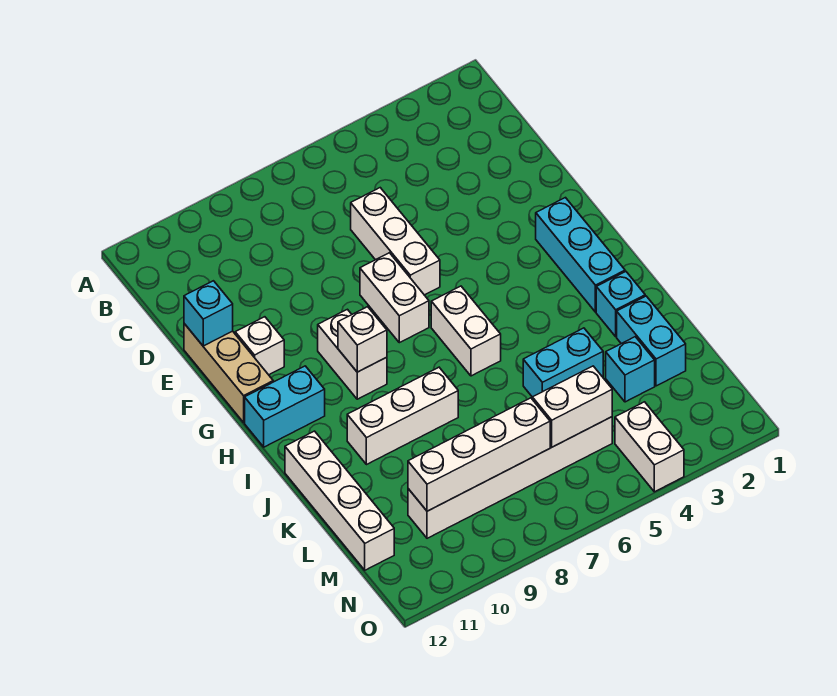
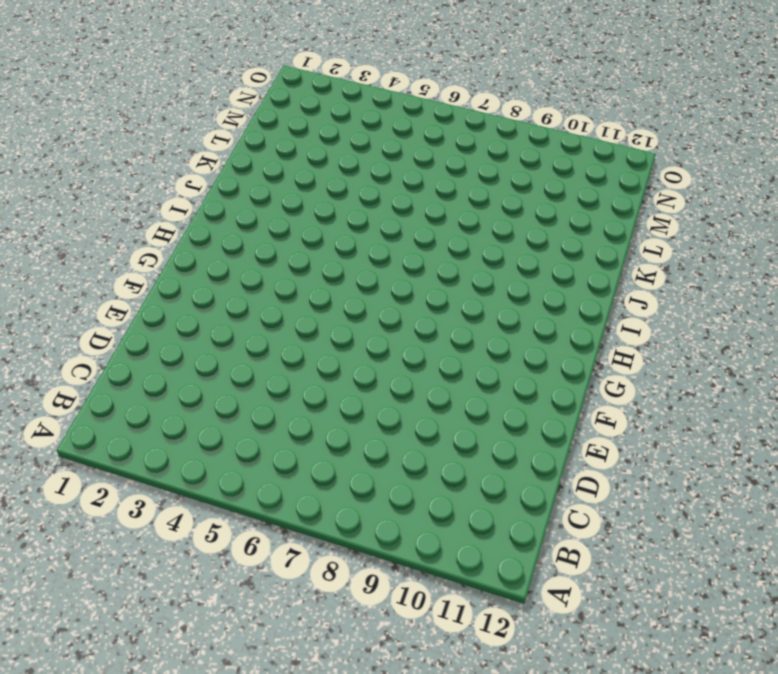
none -> white brick D6:F6 level 1
none -> tan brick E12:G12 level 1
none -> white brick F7:G7 level 1

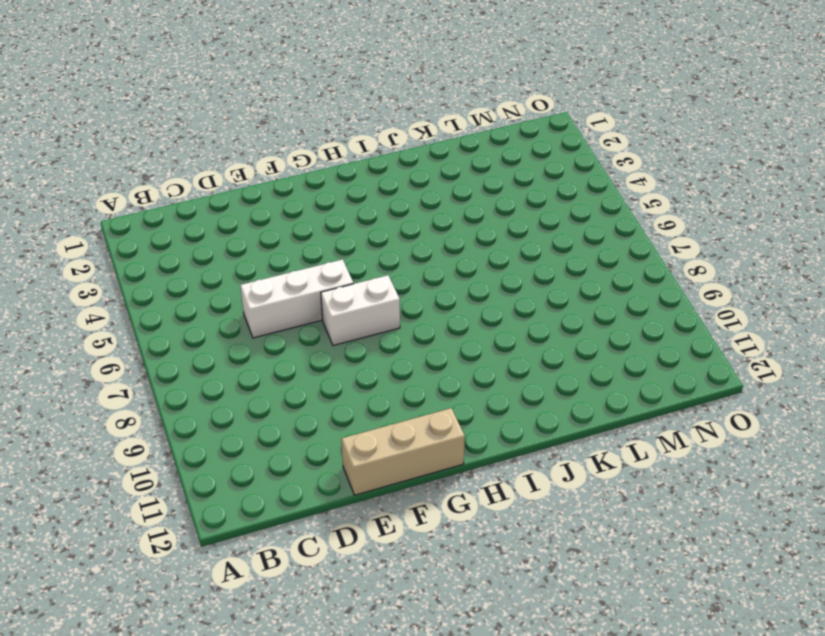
none -> white brick F11 level 1
none -> cyan brick G2:I2 level 1
none -> white brick G9:H9 level 1

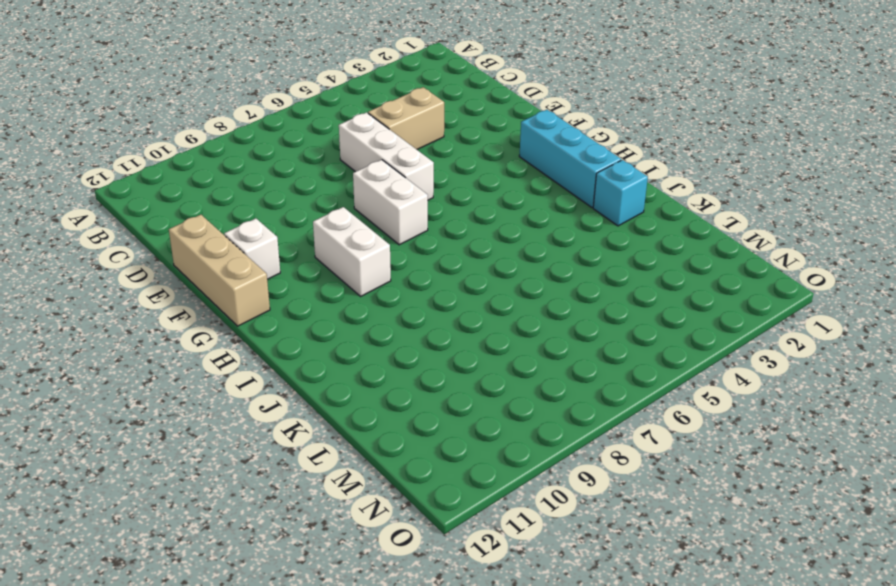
tan brick D4:D5 level 1 -> none
none -> white brick H6:I6 level 1
none -> cyan brick H11:H12 level 1
none -> white brick J8:J10 level 1

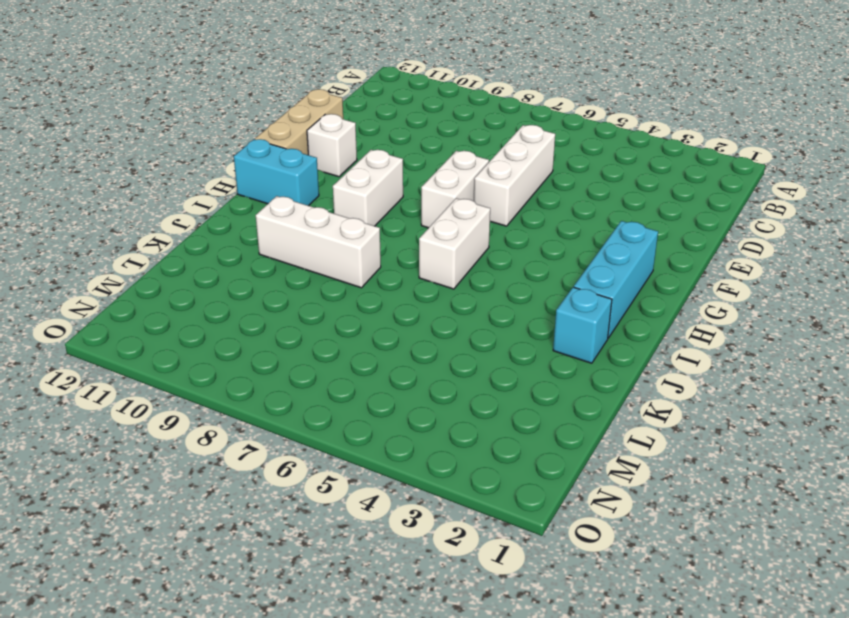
none -> white brick J12:M12 level 1
none -> cyan brick K2:L2 level 1
none -> cyan brick K4:K5 level 1

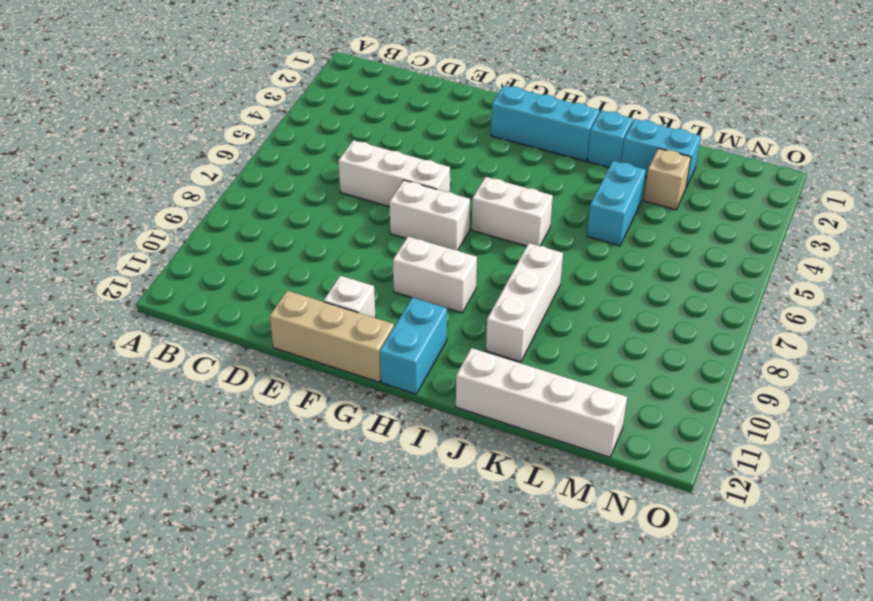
tan brick L3 level 1 -> cyan brick L3 level 1
none -> white brick M5:M10 level 1
none -> white brick N4:O4 level 1
none -> cyan brick E12 level 2

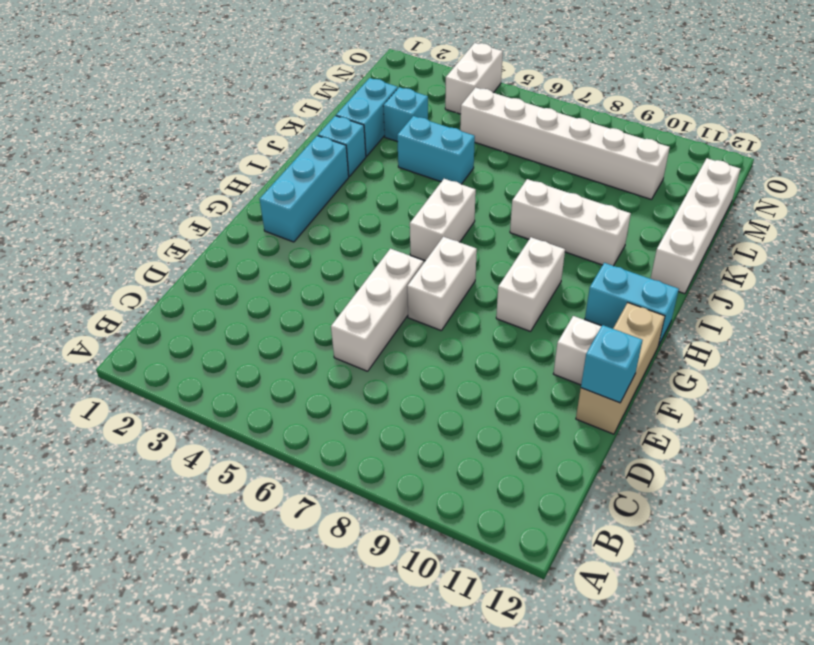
none -> white brick H9 level 2
none -> white brick M5:M6 level 2
none -> white brick M7:M10 level 2

